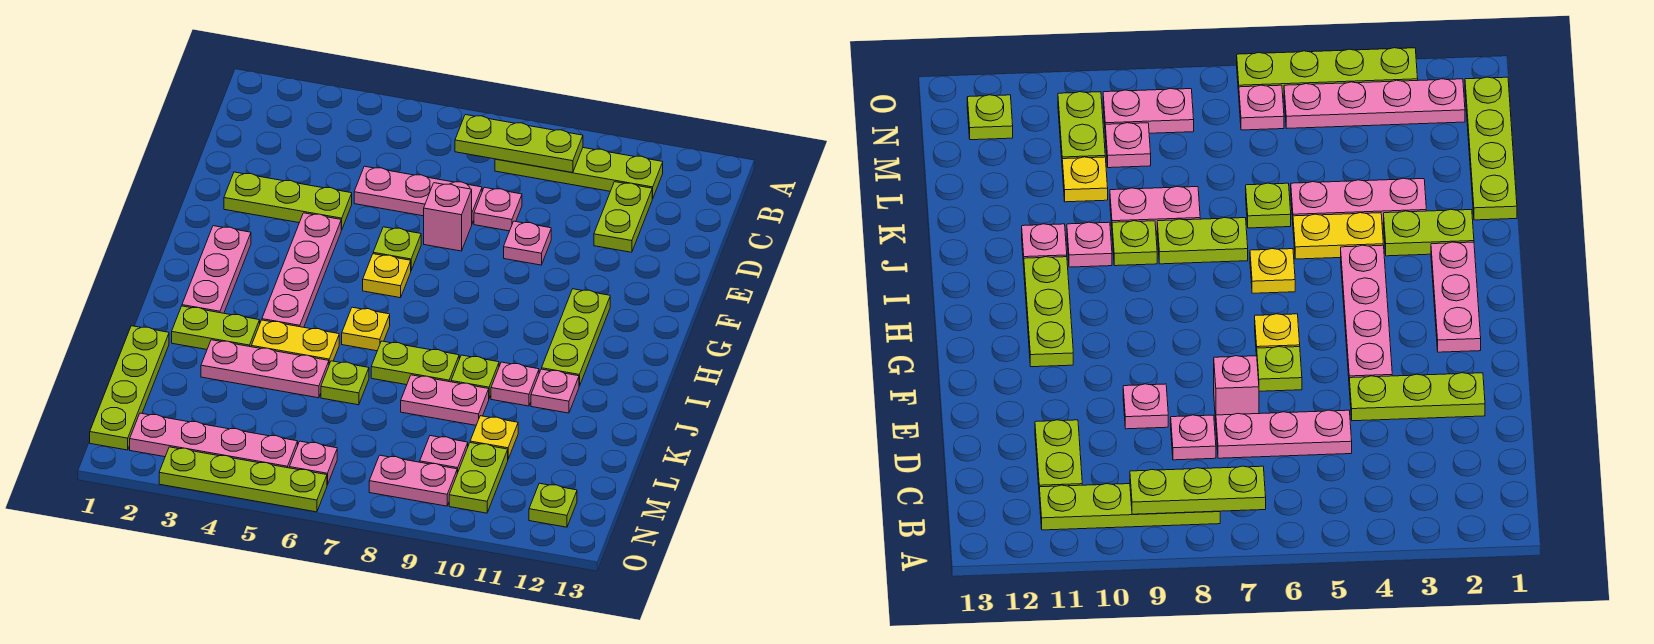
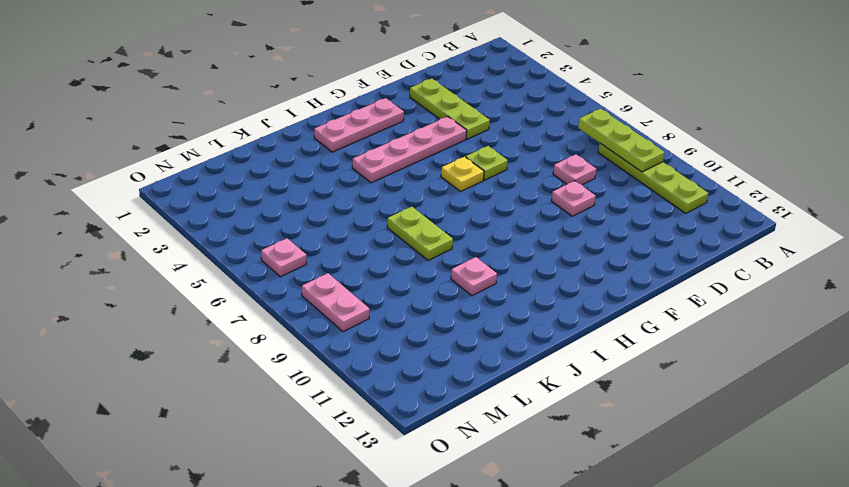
none -> lime plate C11:D11 level 1
none -> pink plate D5:D7 level 1
none -> pink brick E7 level 1
none -> lime plate G11:I11 level 1

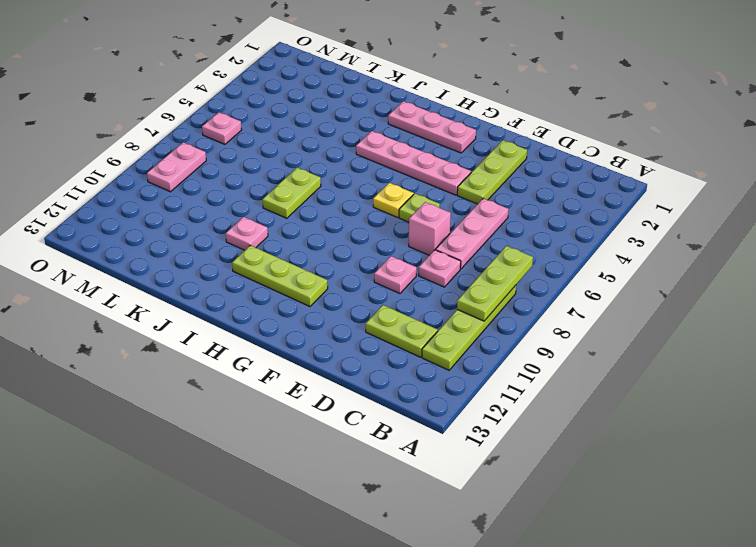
none -> yellow plate I6 level 1
none -> lime plate J2:J3 level 1
none -> yellow plate J4:J5 level 1
none -> lime plate J9 level 1

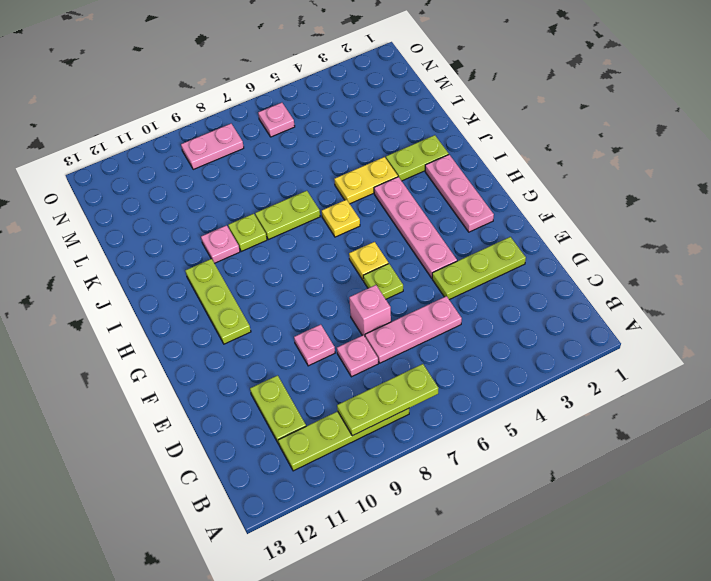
none -> pink plate J11 level 1
none -> lime plate K1:N1 level 1
none -> pink plate K3:K5 level 1
none -> lime plate K6 level 1

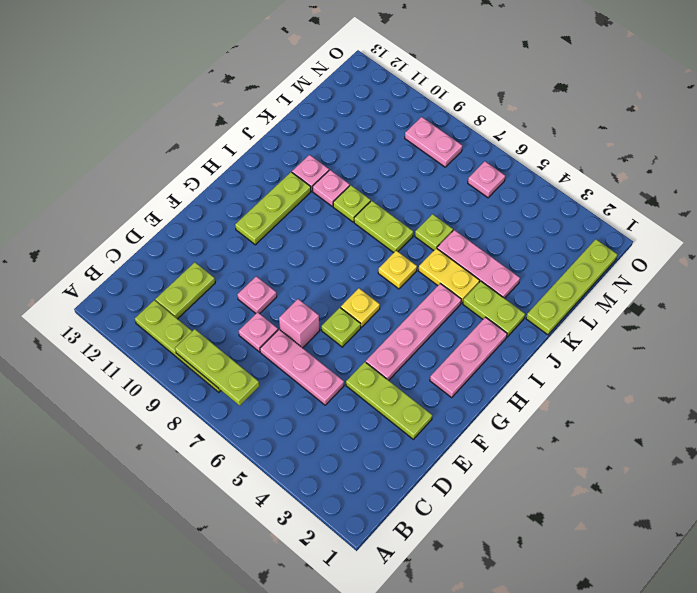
none -> pink plate K8:K9 level 1
none -> yellow plate L10 level 1
none -> pink plate M9 level 1
none -> lime plate M10:N10 level 1

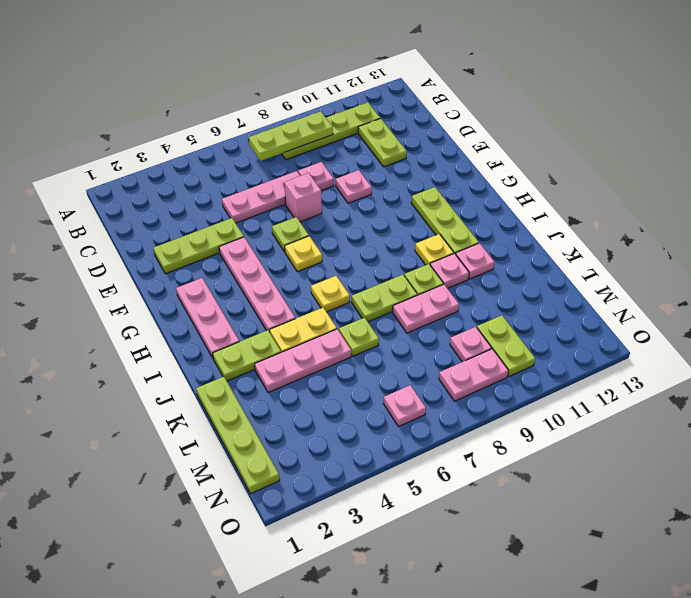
yellow plate I10 level 1 -> yellow plate L10 level 1
none -> pink plate N2:N5 level 1
none -> lime plate N12 level 1
none -> lime plate O3:O6 level 1

